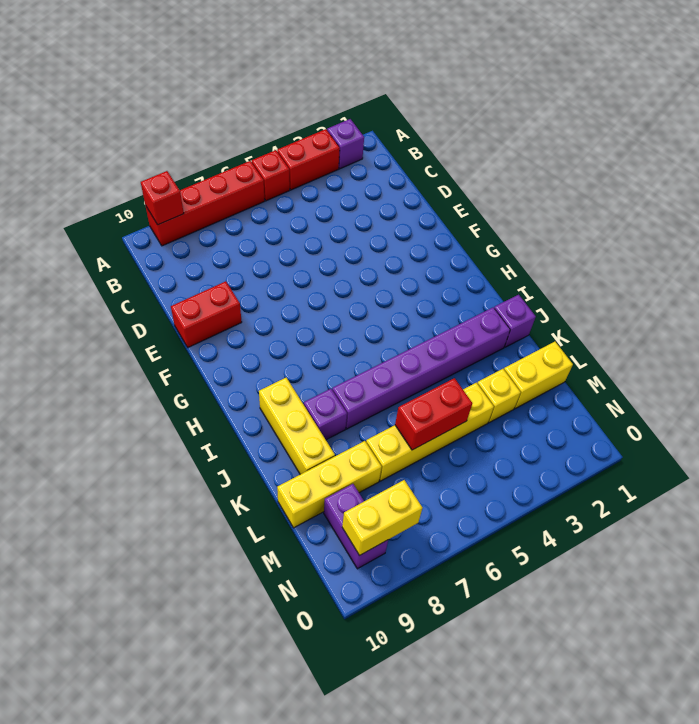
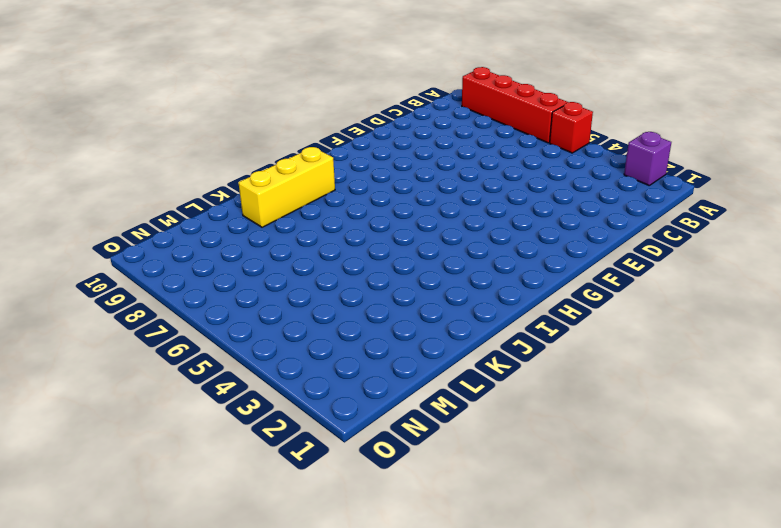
none -> red brick A3:A4 level 1
none -> red brick E9:E10 level 1
none -> purple brick J1 level 1

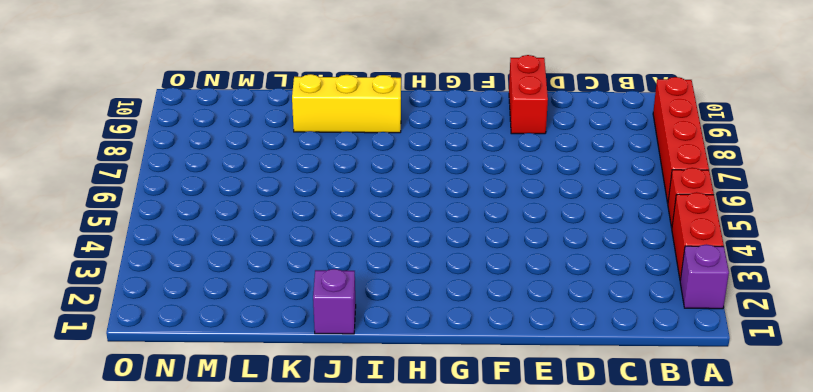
none -> purple brick J2:J7 level 1
none -> purple brick J8 level 1
none -> yellow brick L1:L2 level 1

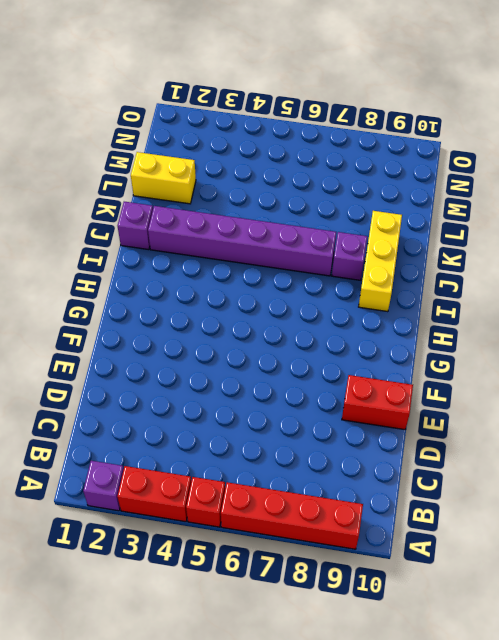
none -> yellow brick L3 level 1
none -> yellow brick L4:L7 level 1
none -> yellow brick L8:L10 level 1

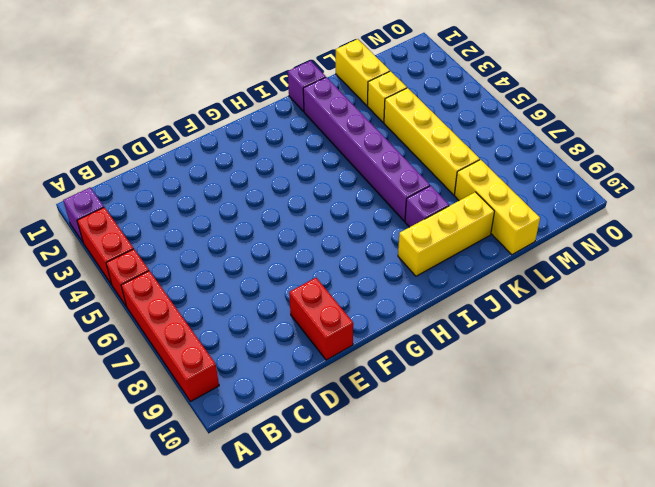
none -> purple brick M9:N9 level 1
none -> red brick A9 level 2
none -> red brick L5:L6 level 2

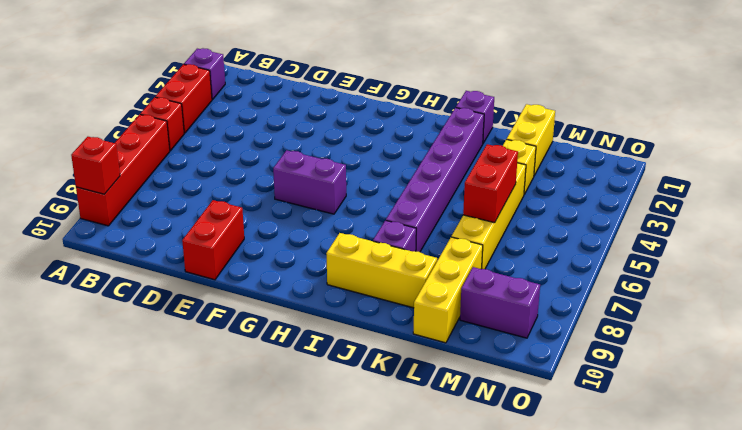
purple brick F6:G6 level 1 -> none
none -> yellow brick N8:N9 level 2

